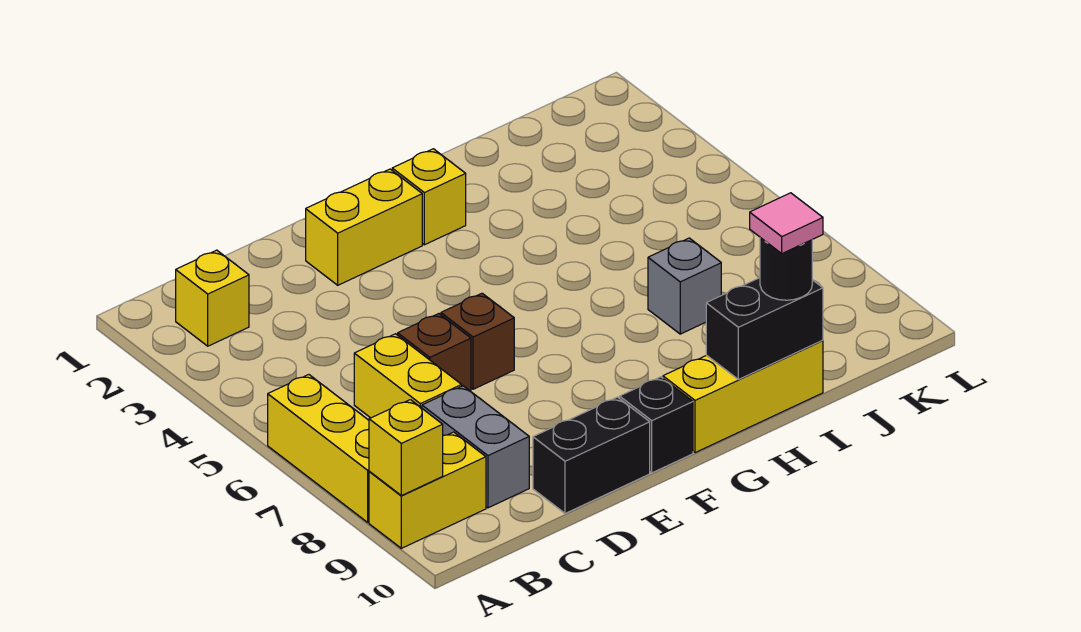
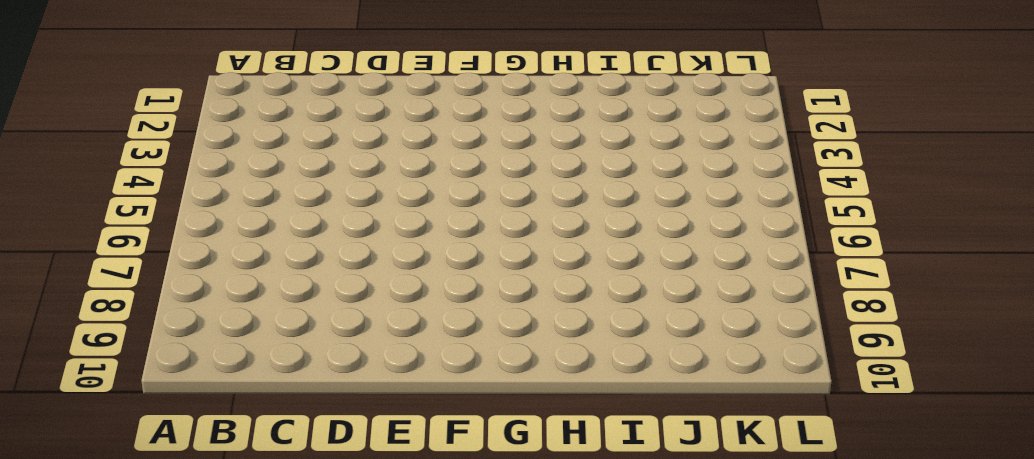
none -> yellow brick A6:A8 level 1
none -> yellow brick A9:B9 level 1
none -> yellow brick B2 level 1

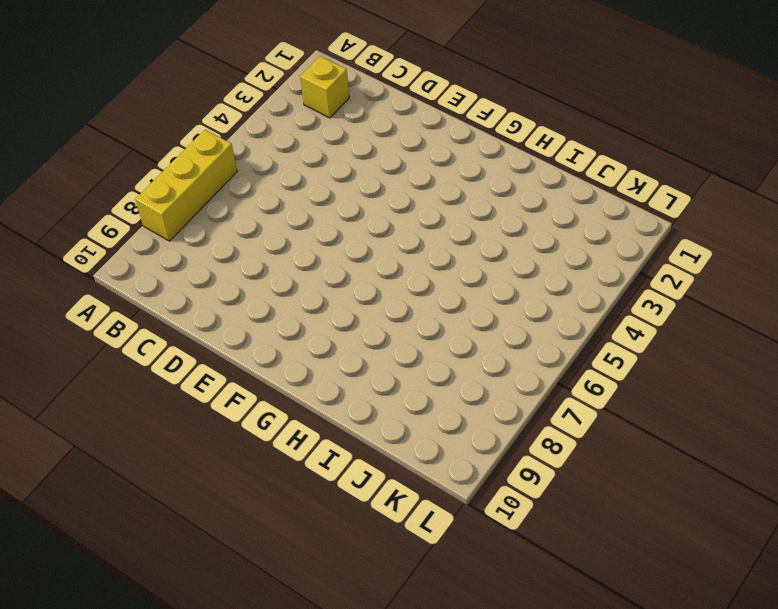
none -> yellow brick A9:B9 level 1
none -> yellow brick C6:C7 level 1
none -> grey brick C8:C9 level 1

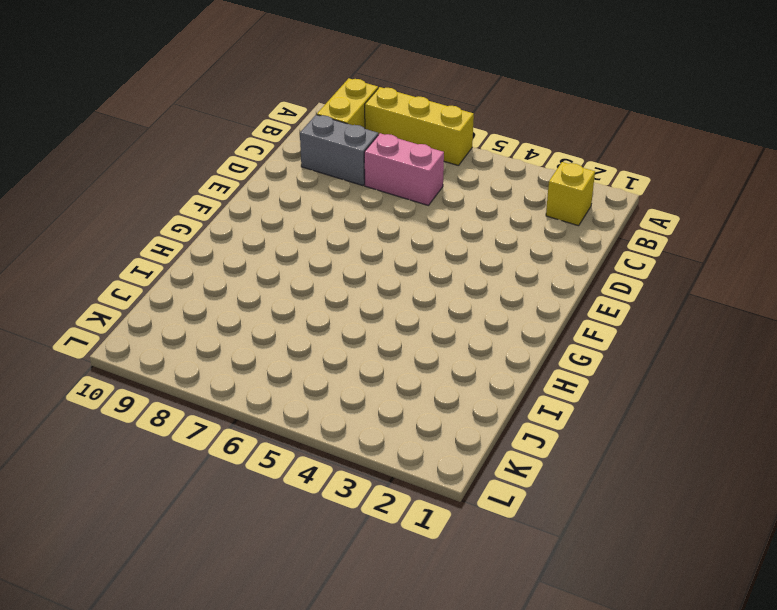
pink brick C6:C7 level 1 -> yellow brick C6:C7 level 1
none -> brown brick D6 level 1
none -> black brick D10:E10 level 1
none -> yellow brick E2:F2 level 1

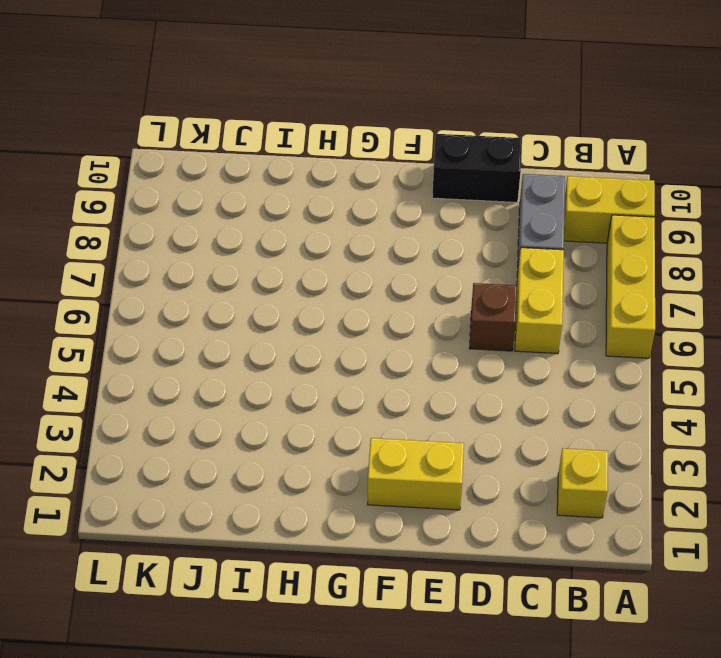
none -> brown brick E6 level 1
none -> black brick F10 level 1
none -> yellow brick G2 level 1

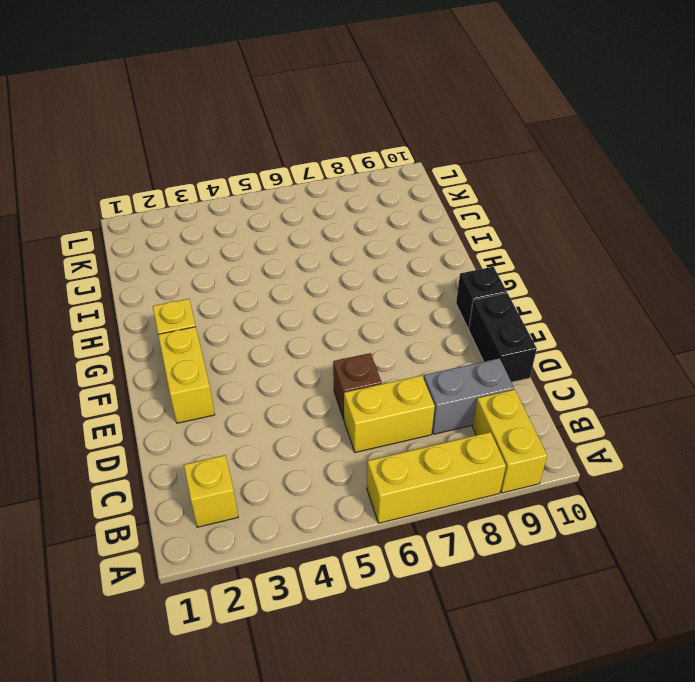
none -> brown brick E6 level 1
none -> yellow brick G10:I10 level 1
none -> grey brick I7 level 1

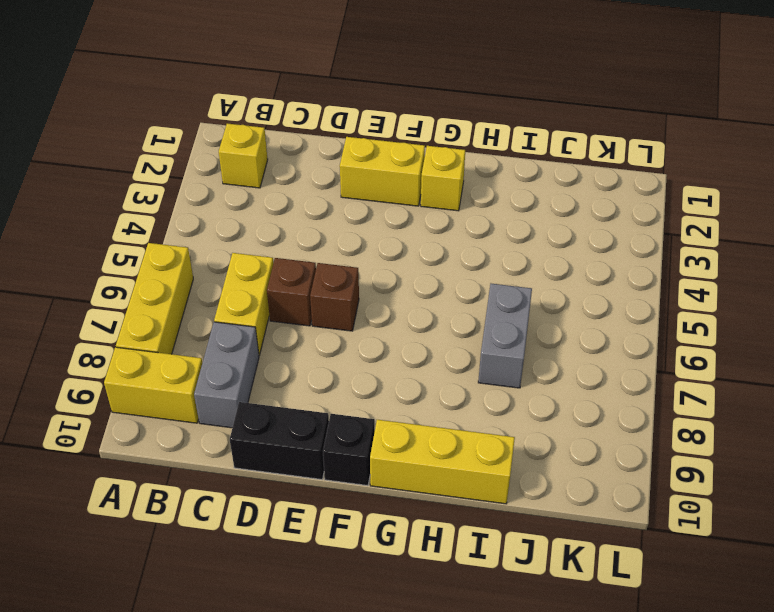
grey brick I6:I7 level 1 -> grey brick I7 level 1
none -> yellow brick A9 level 2
none -> black brick H10:I10 level 2
none -> black round brick I10 level 3

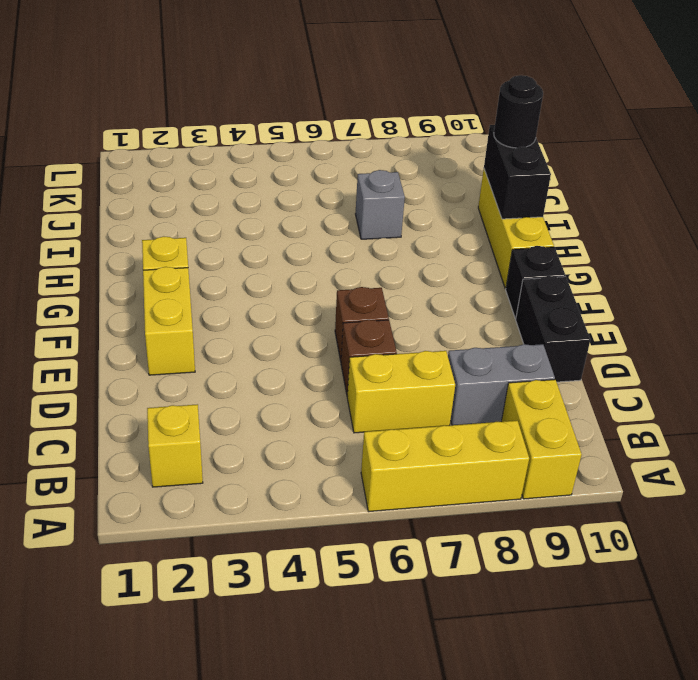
none -> yellow brick A9 level 2
none -> pink tile I10 level 4

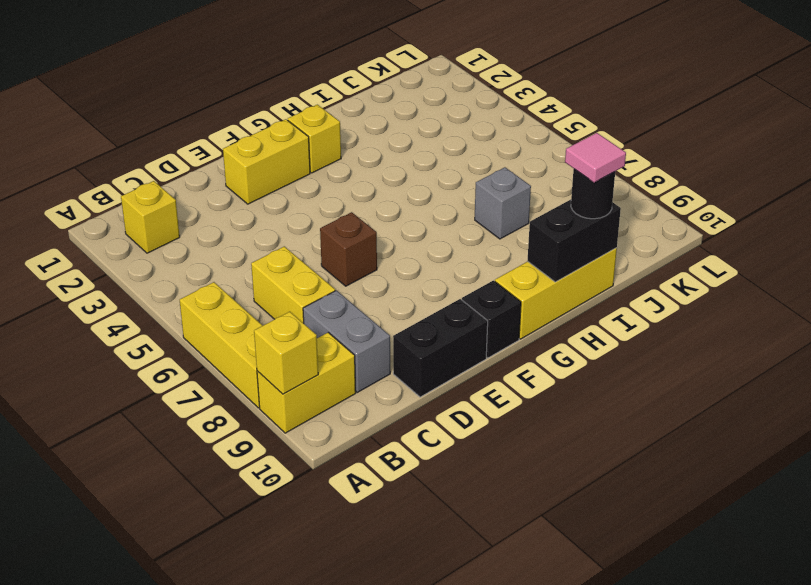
none -> brown brick D6 level 1

